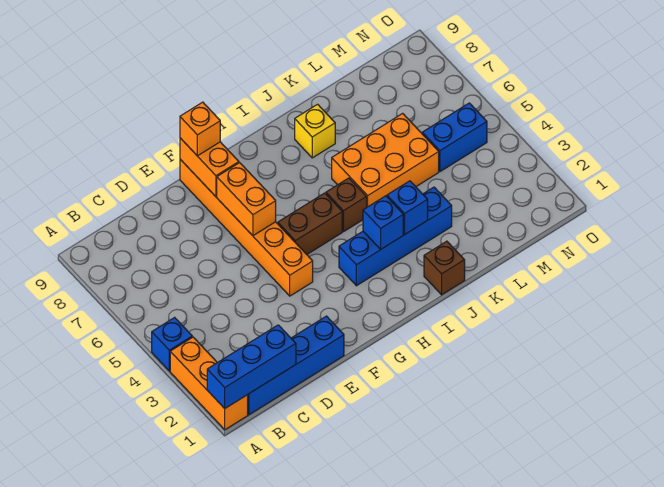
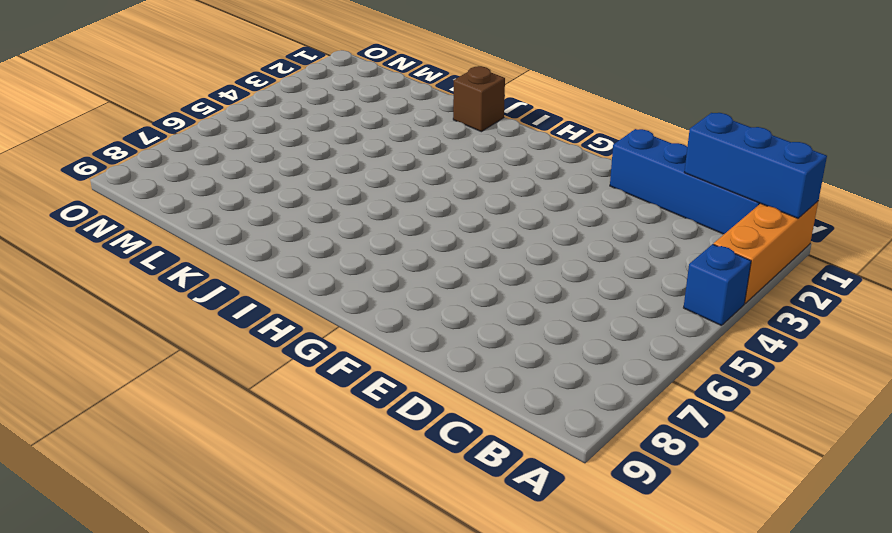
none -> orange brick F4:F9 level 1
none -> brown brick G5:H5 level 1
none -> blue brick H3:K3 level 1

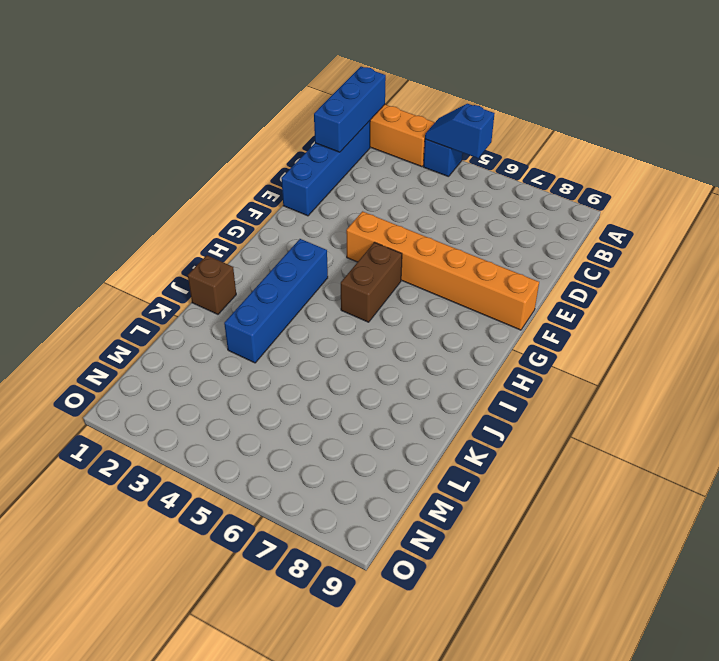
blue slope A4:A5 level 2 top 5 -> none
none -> brown brick I5 level 1
none -> orange brick J5:L6 level 1
none -> yellow brick J8 level 1

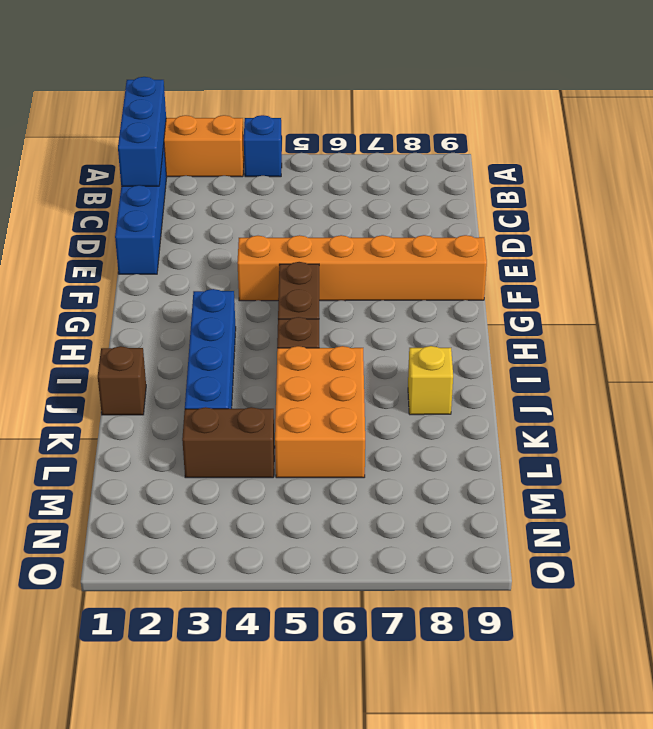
brown brick L3:L4 level 1 -> none
none -> blue brick M5:N5 level 1
none -> orange brick F6:F7 level 2
none -> orange brick F8:F9 level 2

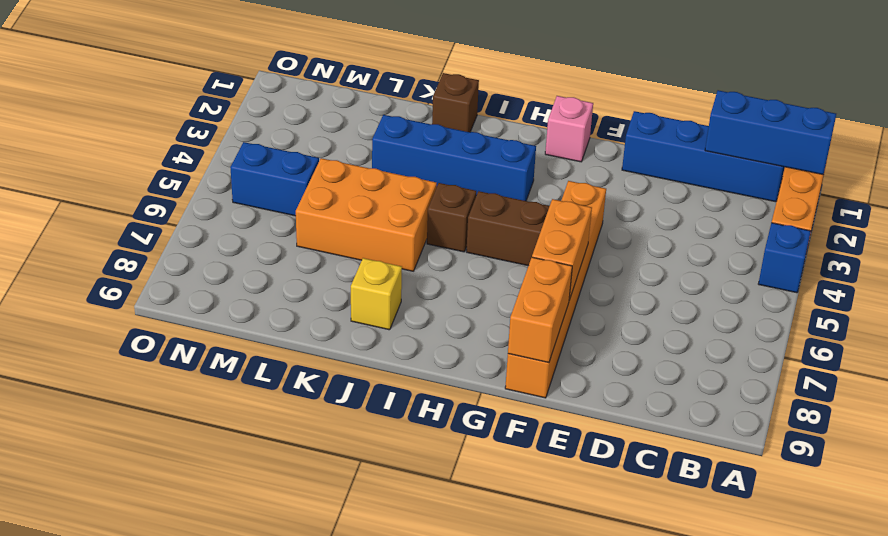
pink brick G1 level 1 -> none
none -> blue brick I3 level 2
none -> blue brick J3 level 2
none -> orange brick F9 level 3

